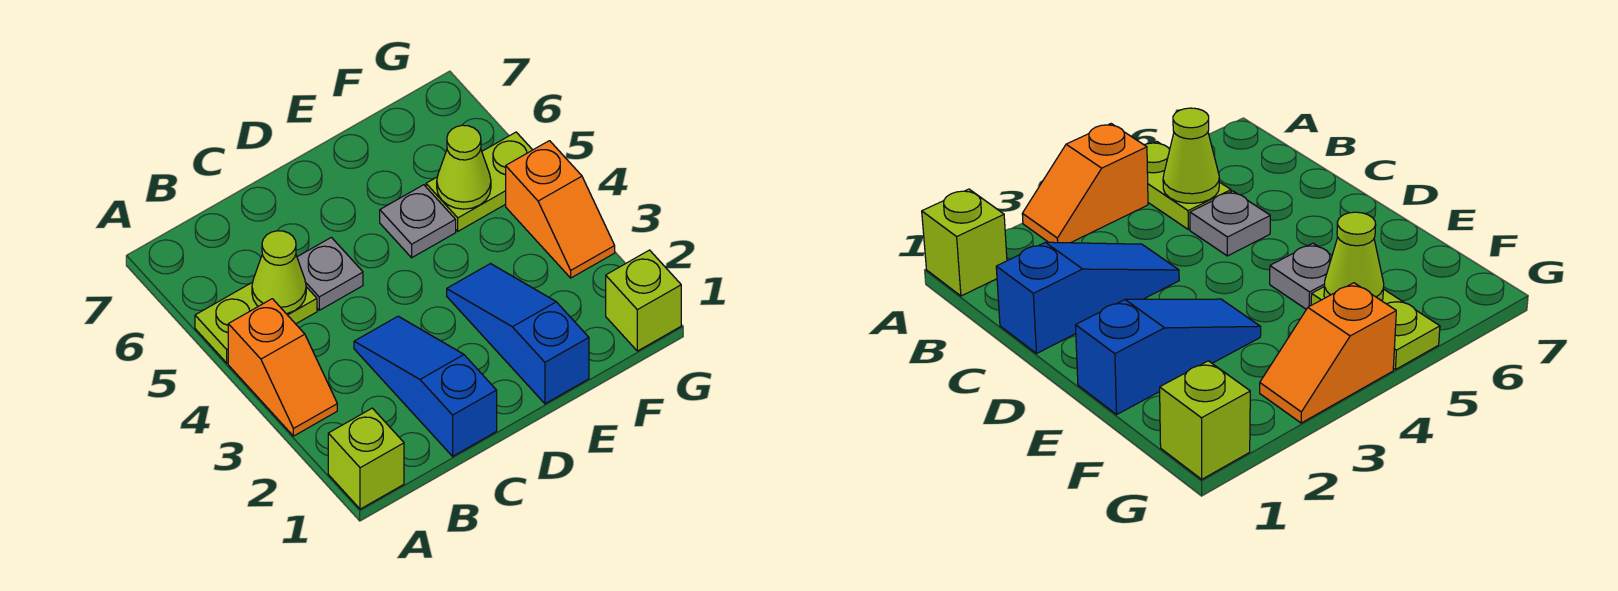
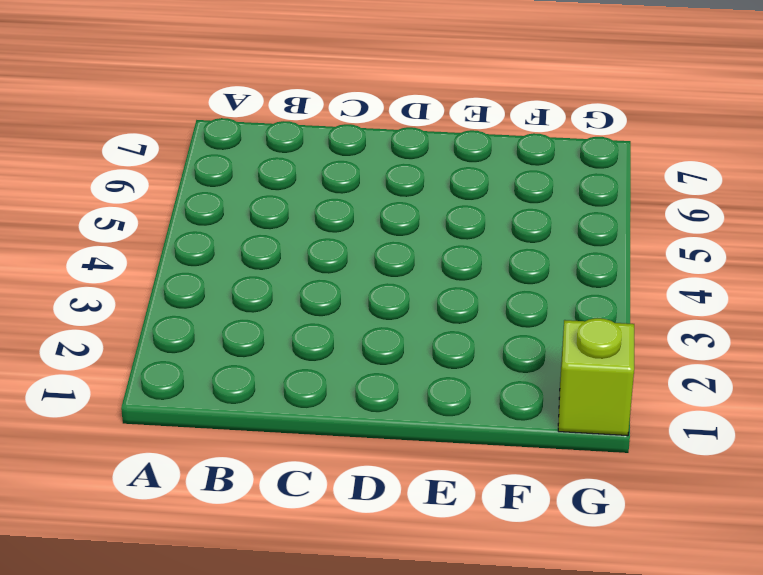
none -> lime brick A1 level 1
none -> orange slope A3:A4 level 1 top 4
none -> lime plate A5:B5 level 1

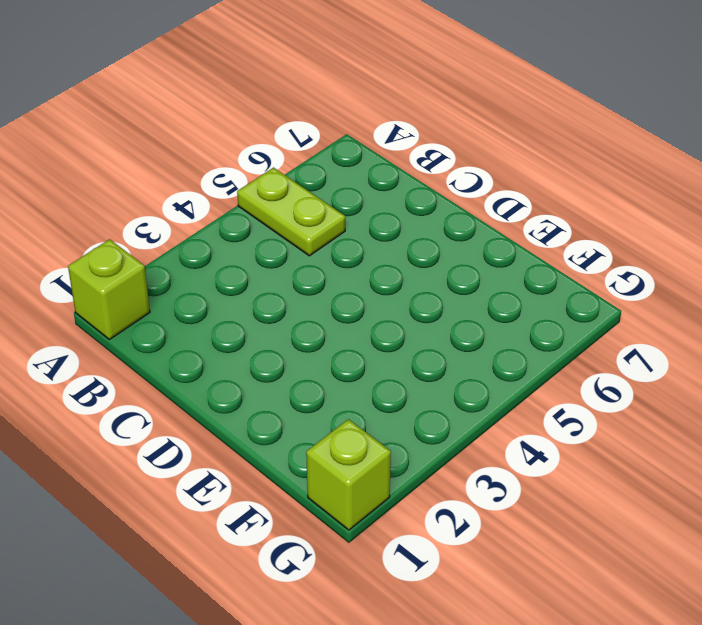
none -> orange slope A3:A4 level 1 top 4
none -> blue slope C1:C3 level 1 top 1
none -> grey plate C5 level 1

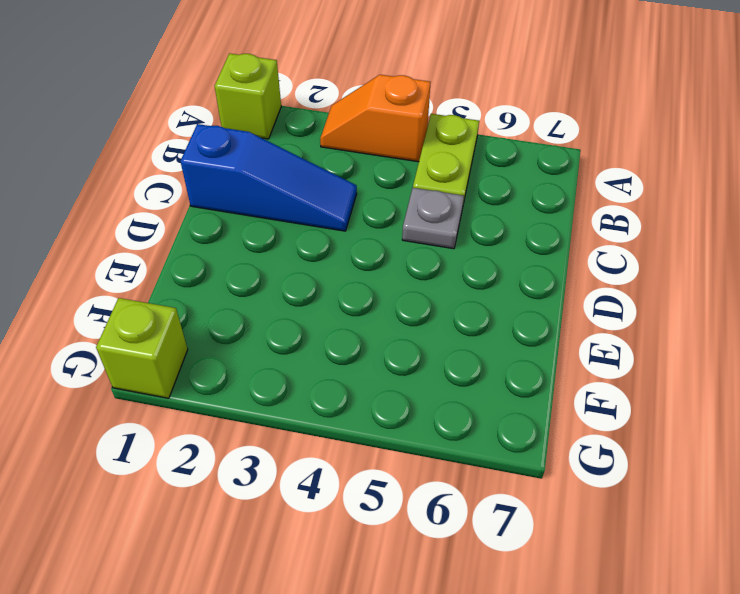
none -> blue slope E1:E3 level 1 top 1
none -> grey plate E5 level 1
none -> lime plate F5:G5 level 1

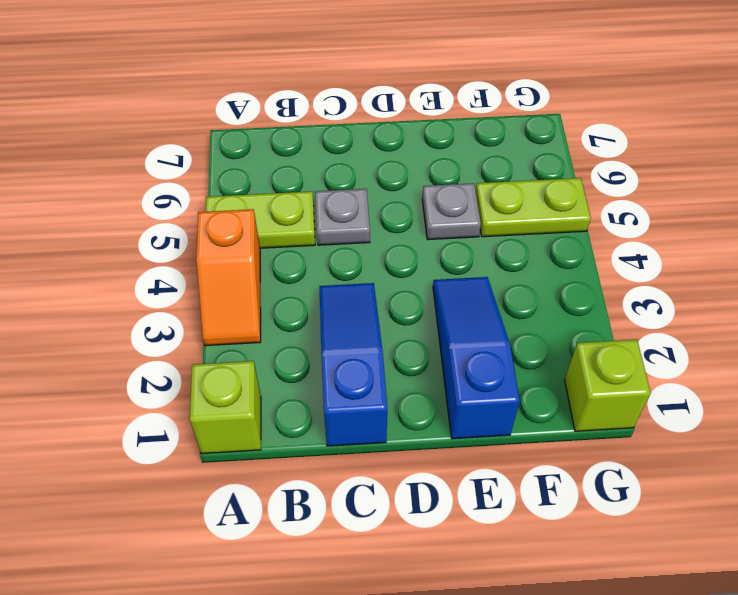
none -> orange slope G3:G4 level 1 top 4
none -> lime cone B5 level 2
none -> lime cone F5 level 2

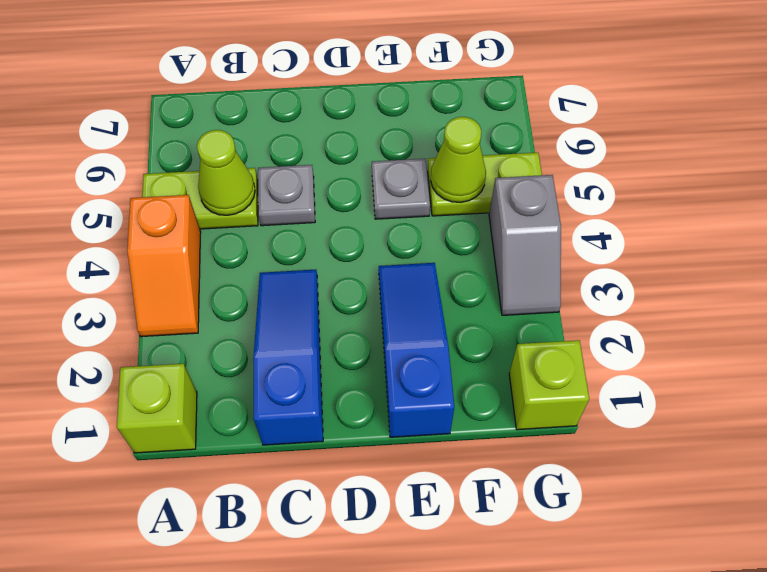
grey slope G3:G4 level 1 top 4 -> orange slope G3:G4 level 1 top 4

